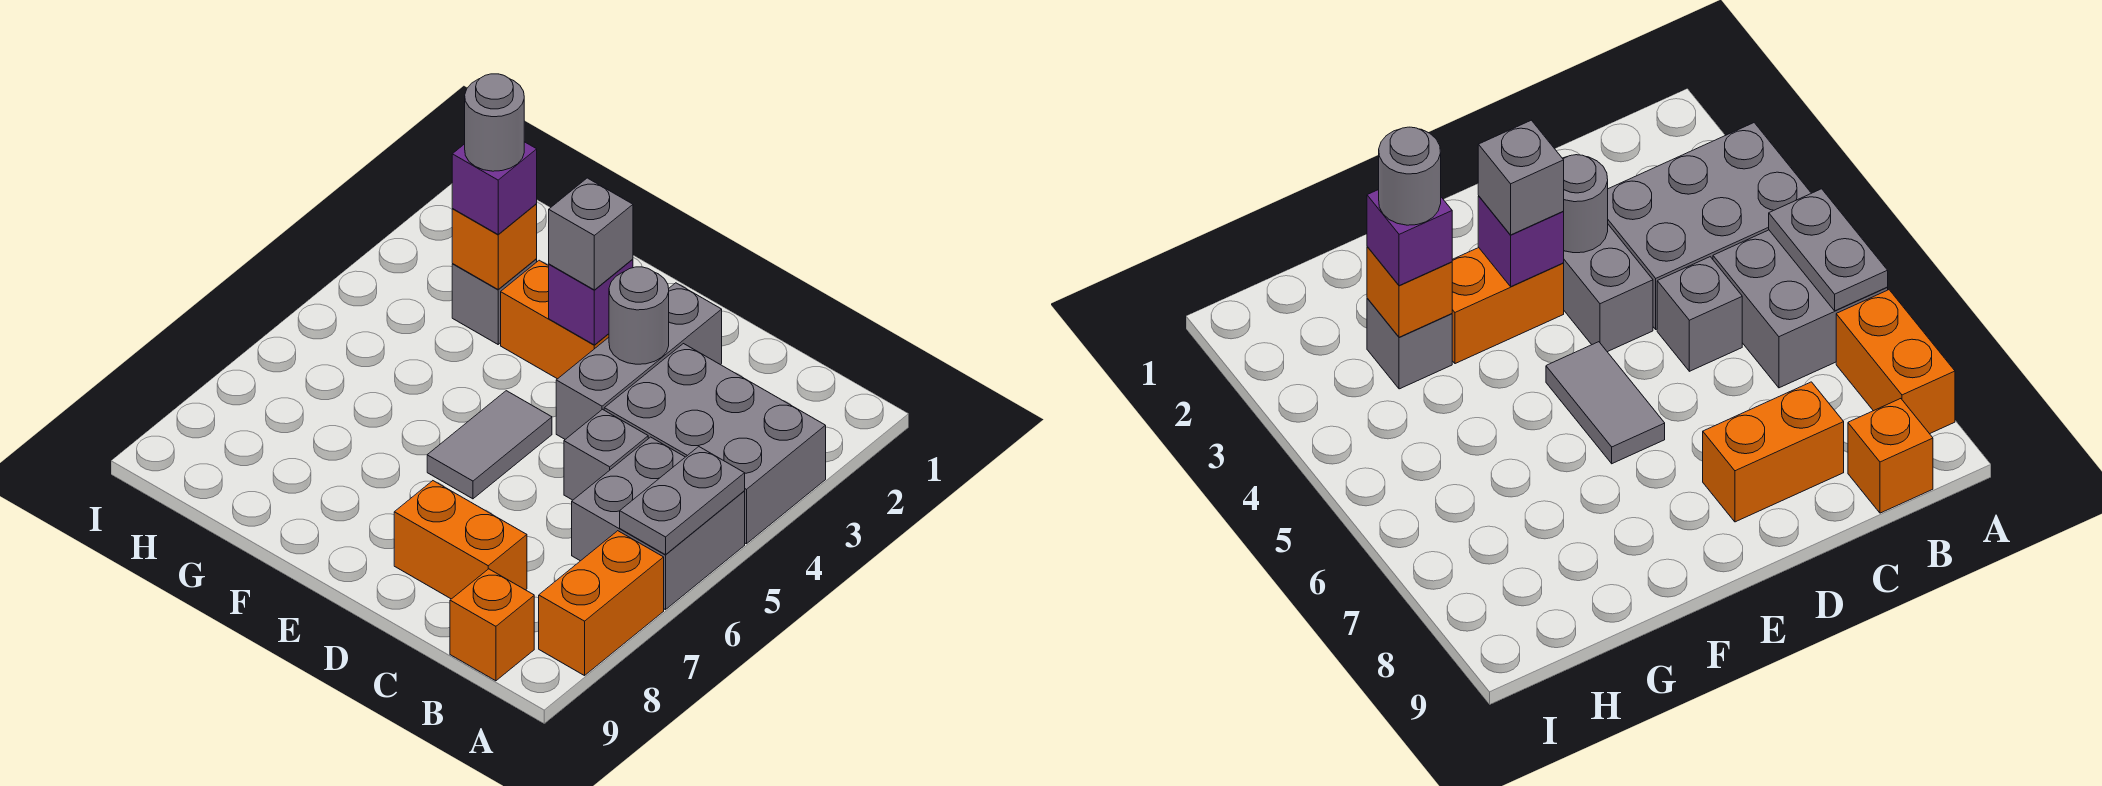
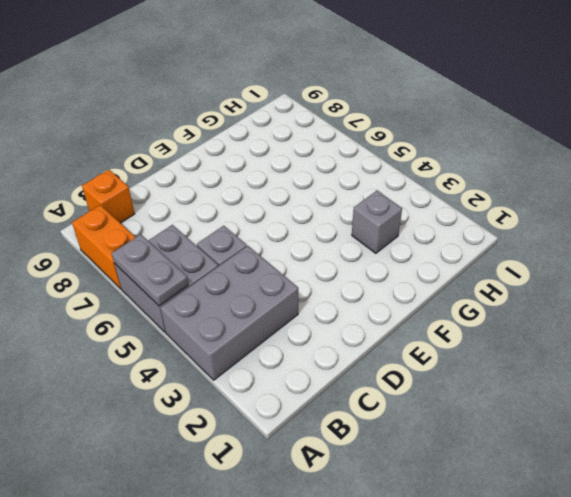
none -> orange brick C8:D8 level 1
none -> grey brick D2:D4 level 1
none -> orange brick E3:F3 level 1

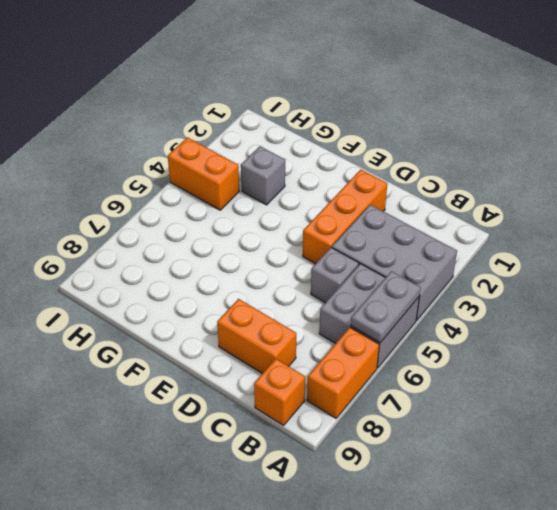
orange brick D2:D4 level 1 -> grey brick D2:D4 level 1
orange brick H4:I4 level 1 -> orange brick E3:F3 level 1
none -> grey tile E5:E6 level 1
none -> grey round brick D3 level 2
none -> purple brick E3 level 2

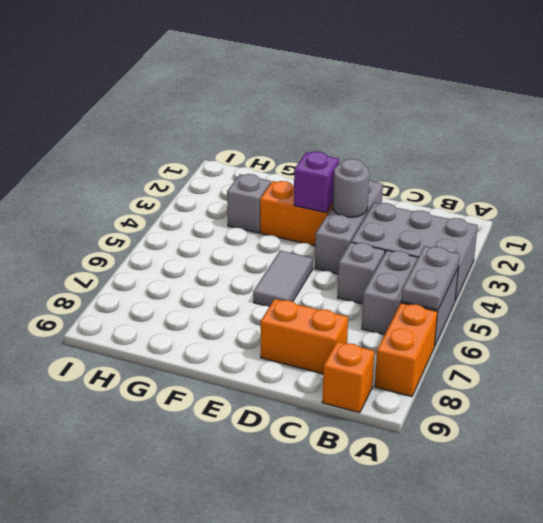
none -> orange brick G3 level 2
none -> grey brick E3 level 3
none -> purple brick G3 level 3

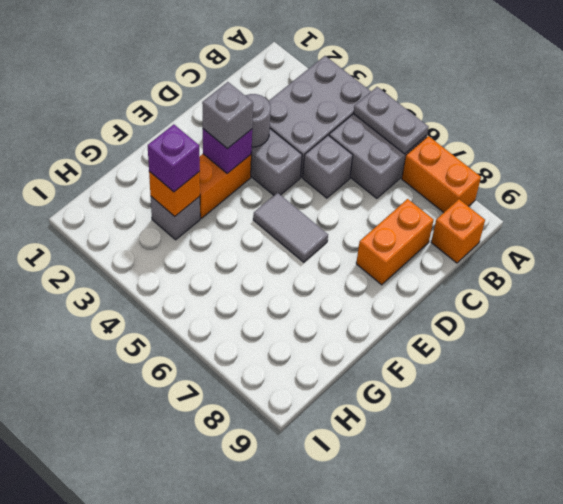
none -> grey round brick G3 level 4

